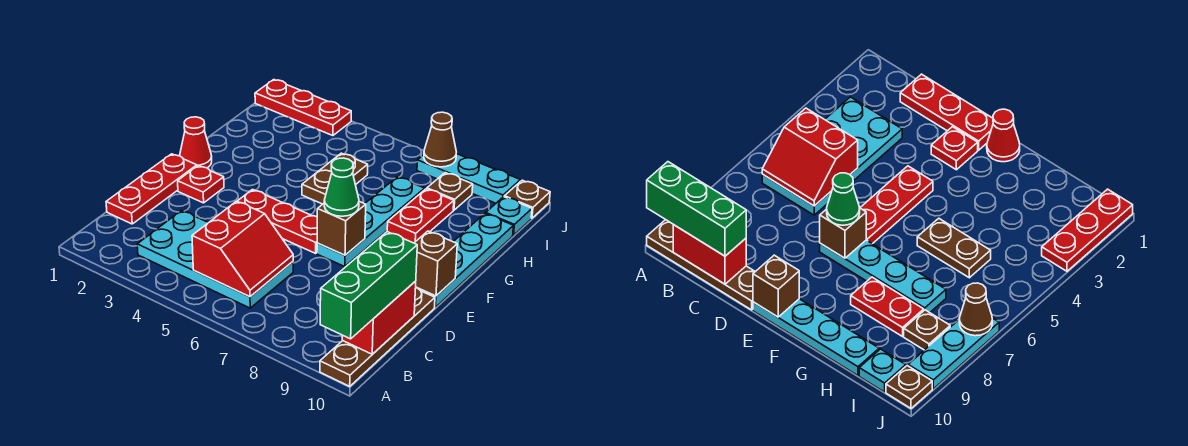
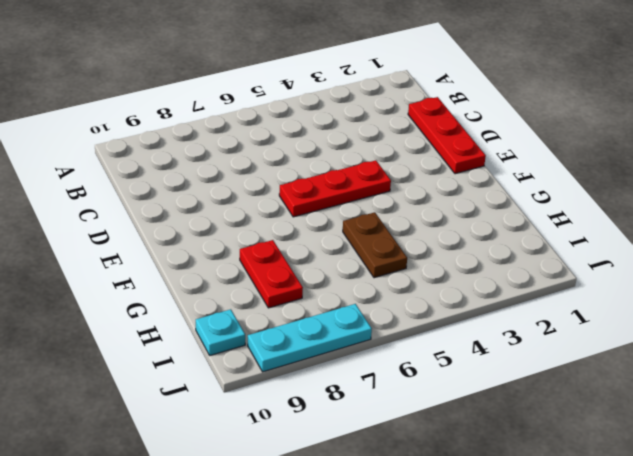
none -> brown plate A10:D10 level 1
none -> cyan plate B3:C6 level 1
none -> red plate E2 level 1

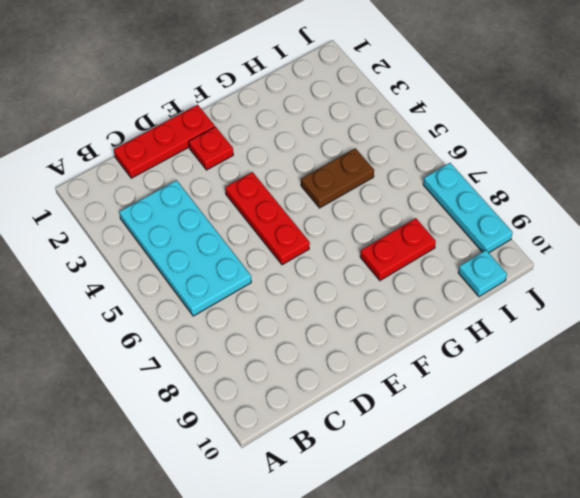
none -> brown plate A10:D10 level 1
none -> cyan plate E7:H7 level 1
none -> cyan plate E10:H10 level 1

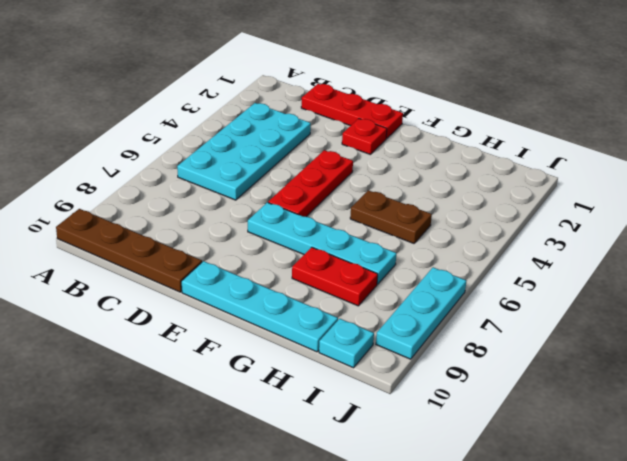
none -> red cone F1 level 1
none -> brown plate I8 level 1
none -> red plate J1:J3 level 1

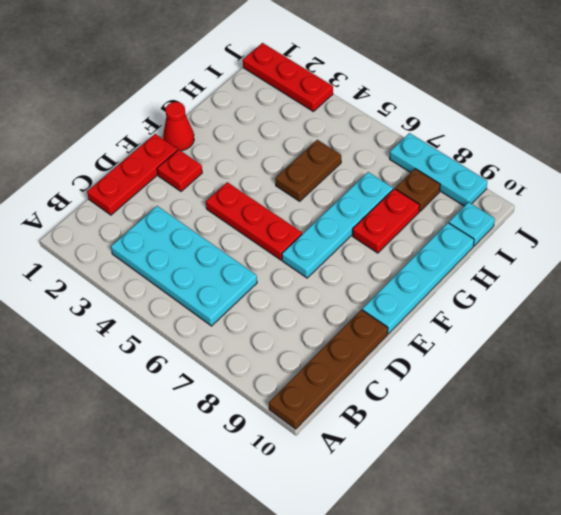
none -> brown plate J10 level 1
none -> red slope B5:C6 level 2 top 5
none -> red brick B10:C10 level 2

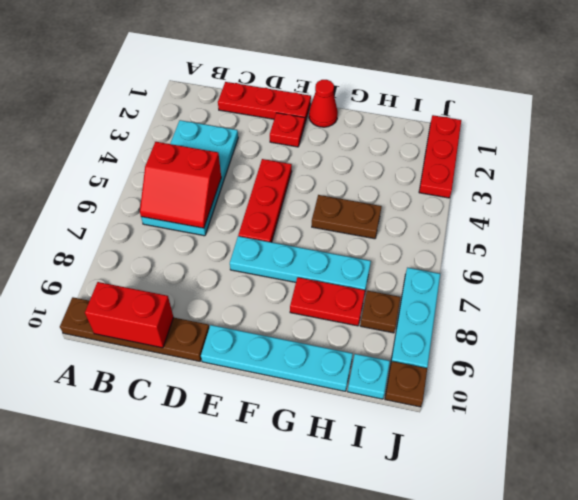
none -> brown brick E7 level 2
none -> brown brick E10 level 2
none -> brown cone J7 level 2

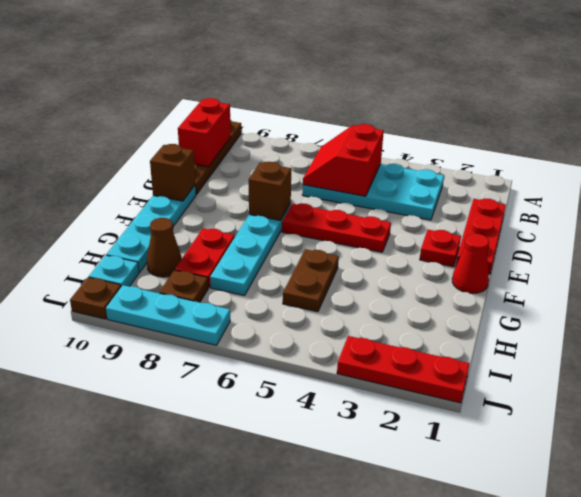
brown cone H9 level 1 -> brown cone J7 level 2
none -> green brick A10:C10 level 3
none -> green cone E7 level 3

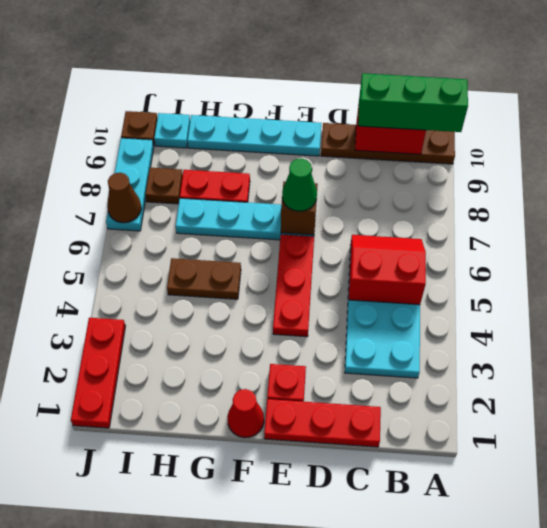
none -> brown brick E10 level 2

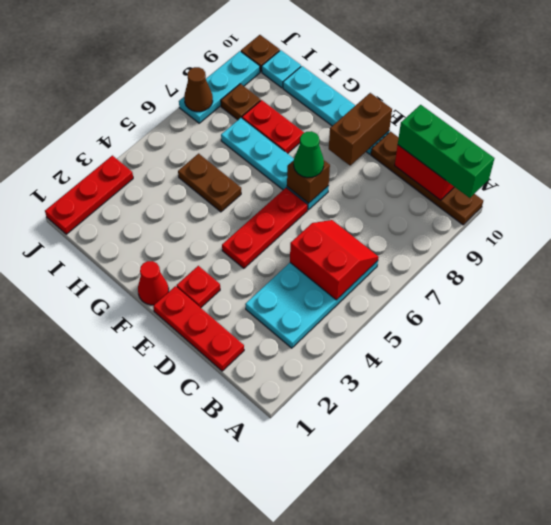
brown brick E9:E10 level 2 -> brown brick E10 level 2

